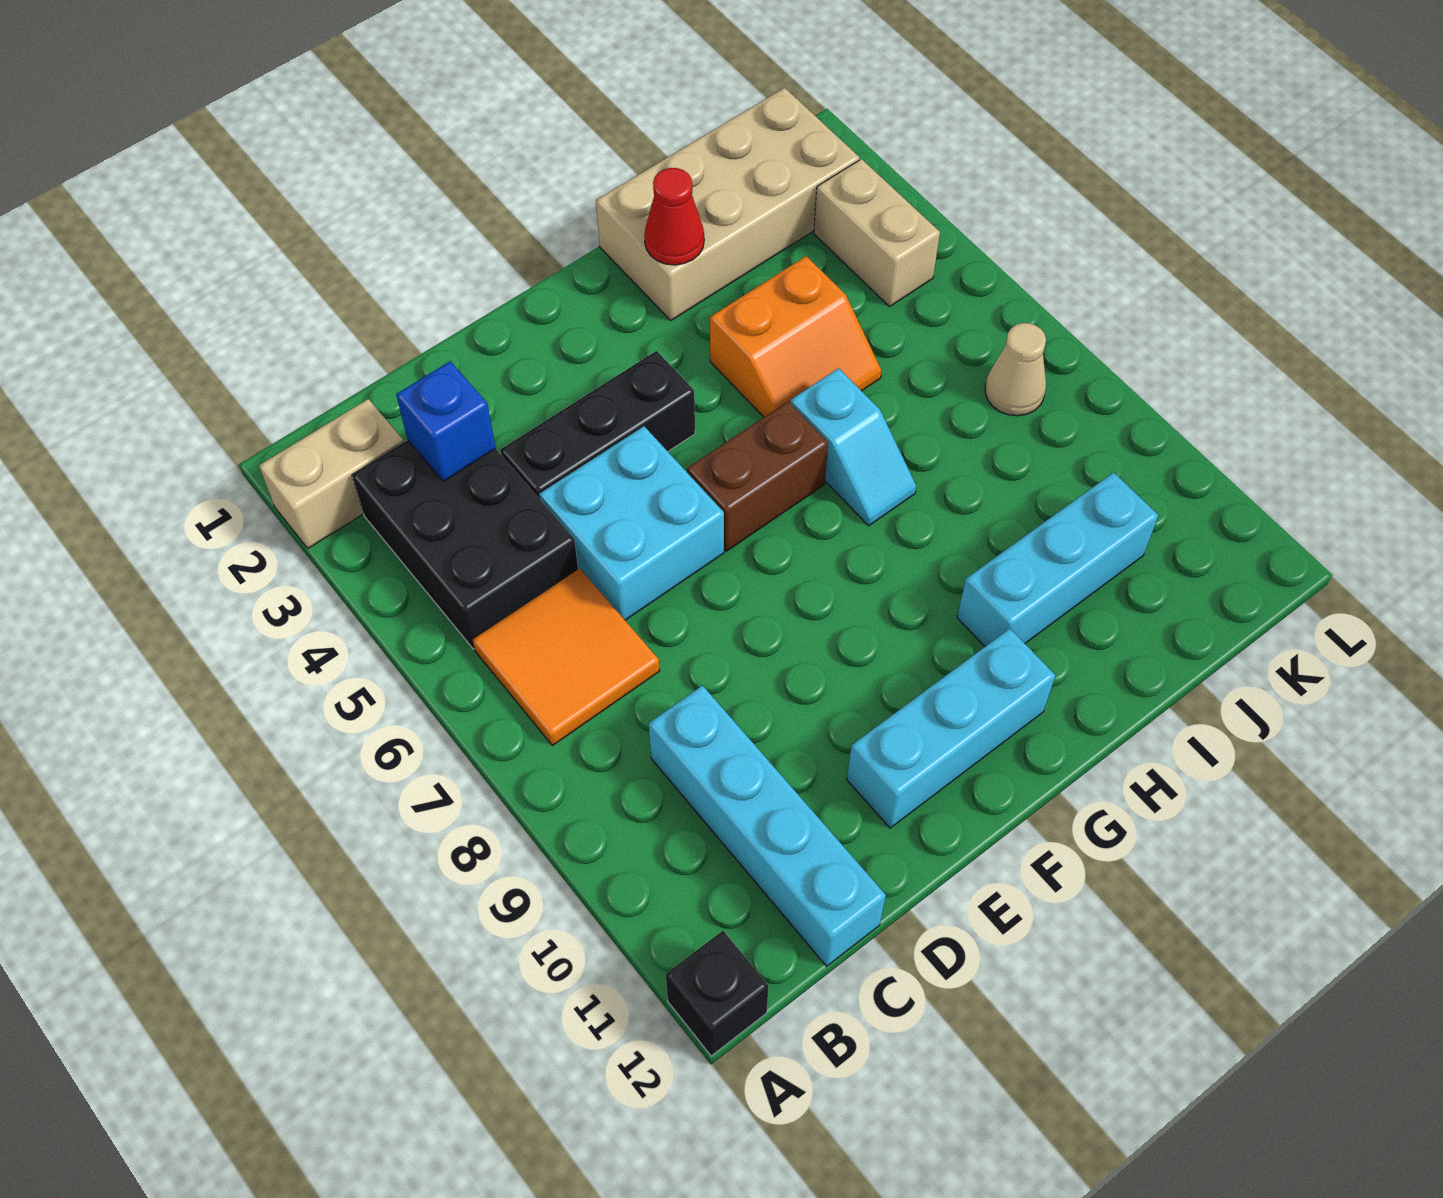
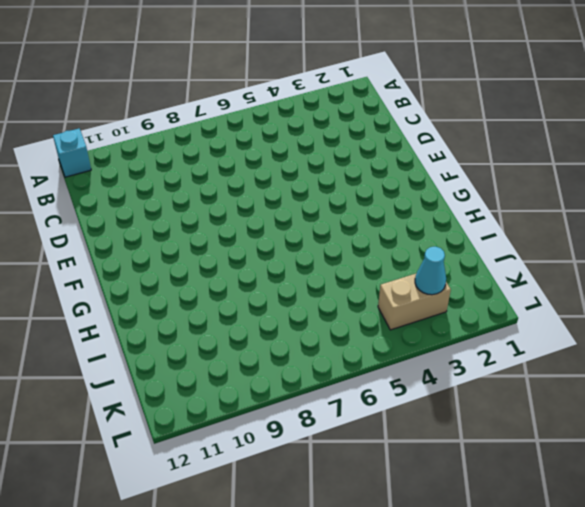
cyan brick A12 level 1 -> black brick A12 level 1
cyan cone K3 level 2 -> none
none -> tan brick A2:B2 level 1
none -> black brick B3:C5 level 1
none -> orange tile B6:C7 level 1

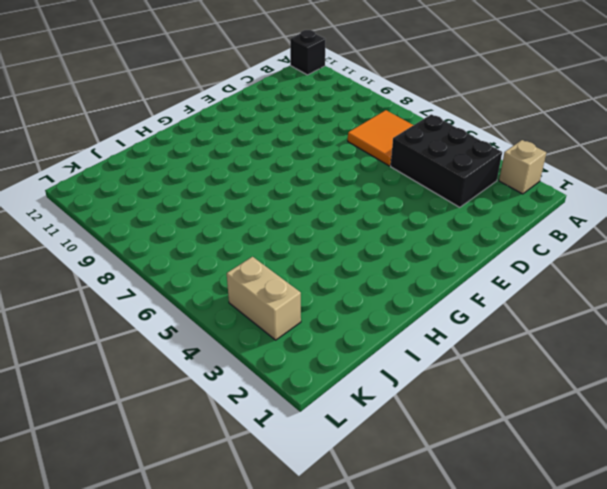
tan brick A2 level 1 -> tan brick A2:B2 level 1
none -> cyan brick C9:C12 level 1
none -> black brick D4:F4 level 1
none -> cyan brick D5:E6 level 1

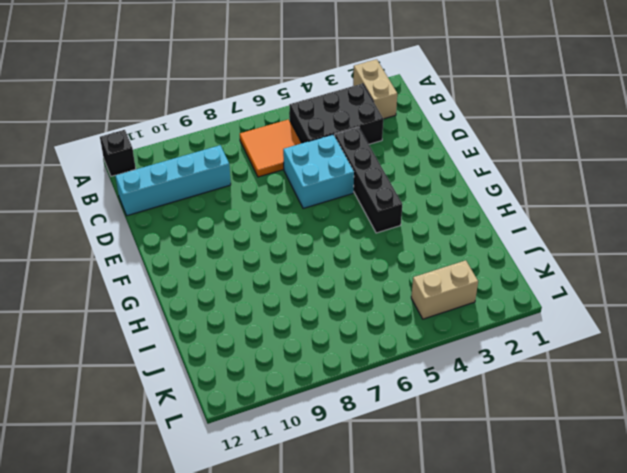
black brick D4:G4 level 1 -> black brick D4:F4 level 1
none -> cyan brick E11:G11 level 1
none -> brown brick F6:G6 level 1
none -> tan brick H1:K2 level 1

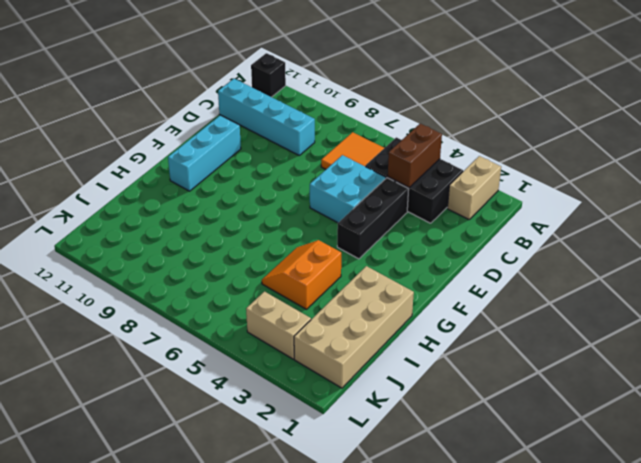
brown brick B4:C4 level 2 -> brown brick F6:G6 level 1
none -> cyan slope H6:H7 level 1 top 6
none -> cyan brick H10:J10 level 1
none -> tan cone K7 level 1

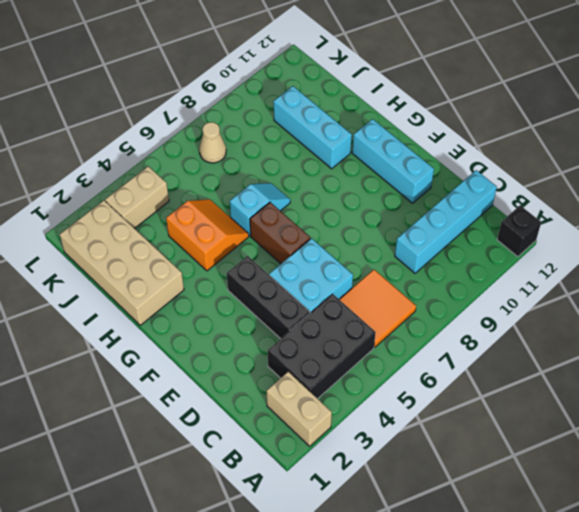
none -> blue brick C3 level 2
none -> red cone H2 level 2

